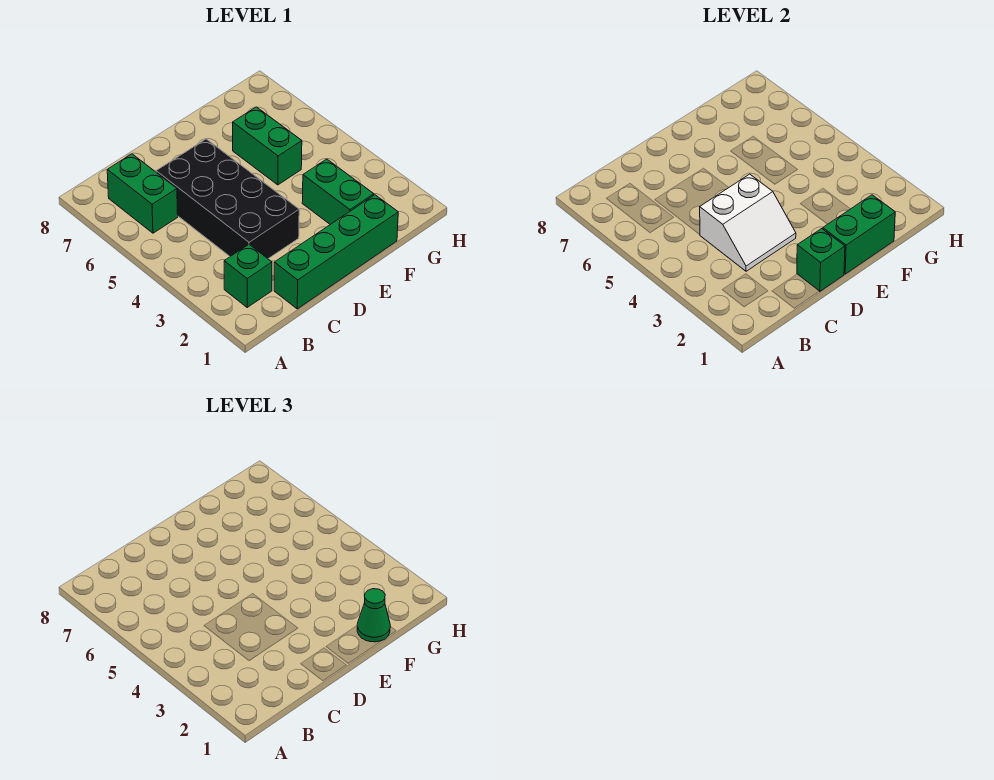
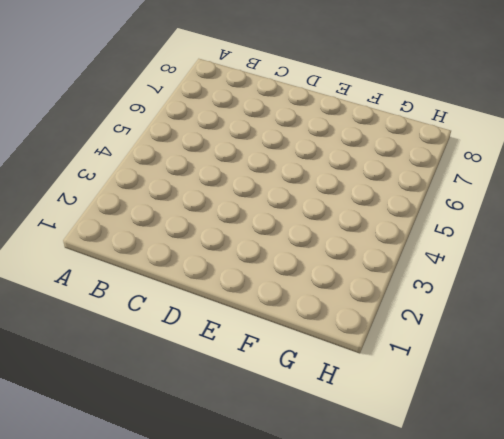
none -> green brick B2 level 1
none -> green brick B6:B7 level 1

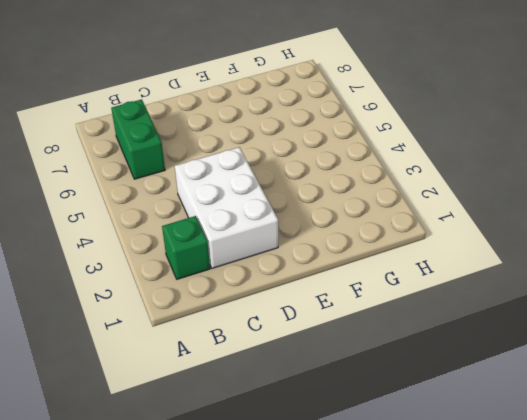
white brick C2:D4 level 1 -> black brick C3:D6 level 1
none -> green brick C1:F1 level 1
none -> green brick F2:F3 level 1

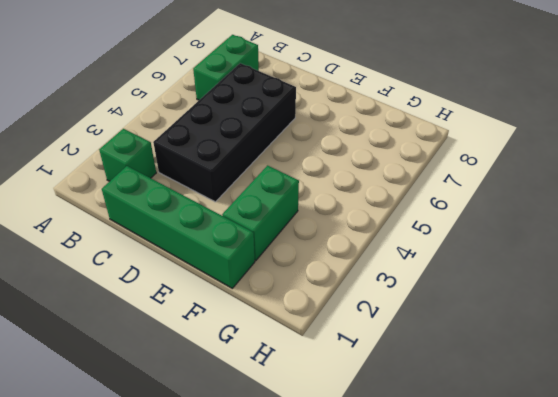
none -> green brick F5:F6 level 1
none -> white slope C3:D4 level 2 top 4

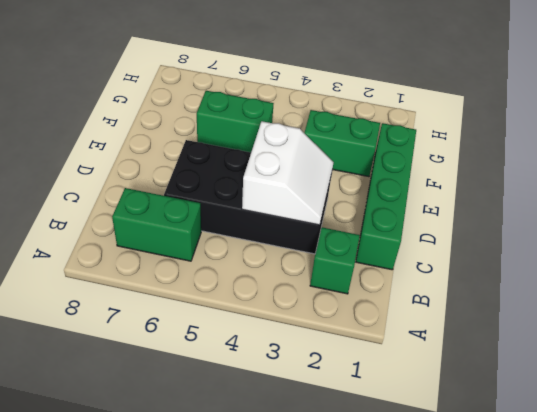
none -> green brick D1 level 2
none -> green brick E1:F1 level 2

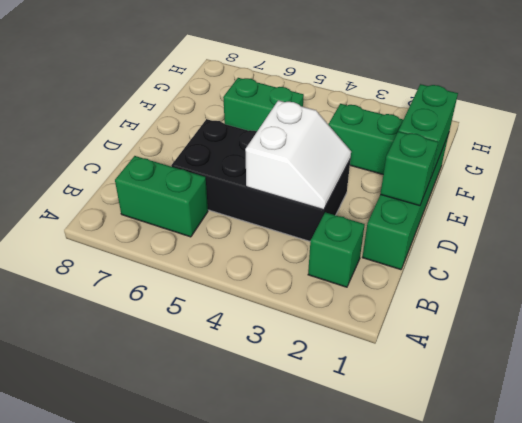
none -> green cone F1 level 3

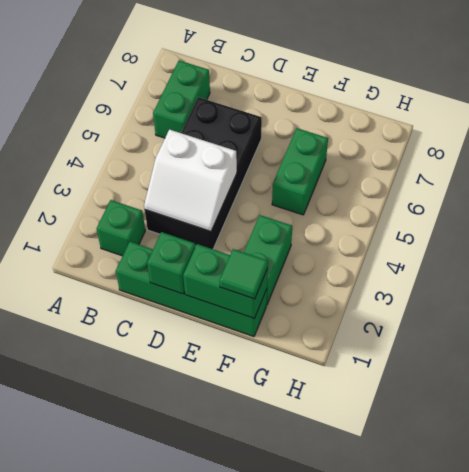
green tile F1 level 3 -> green cone F1 level 3

